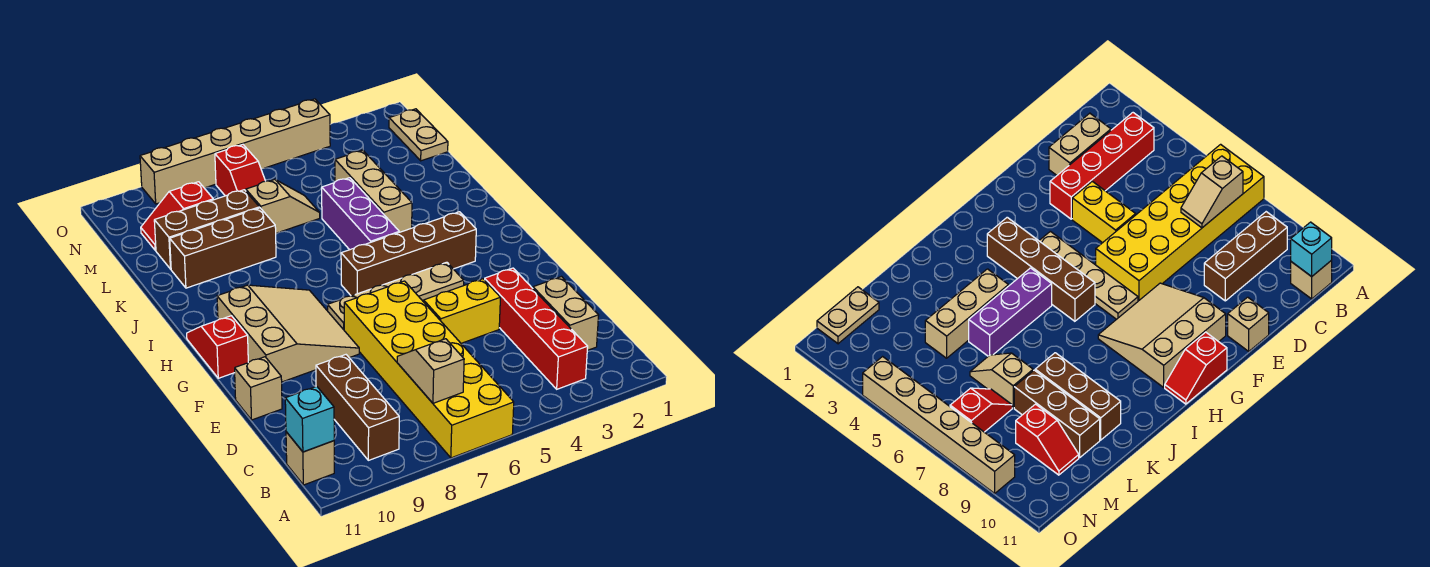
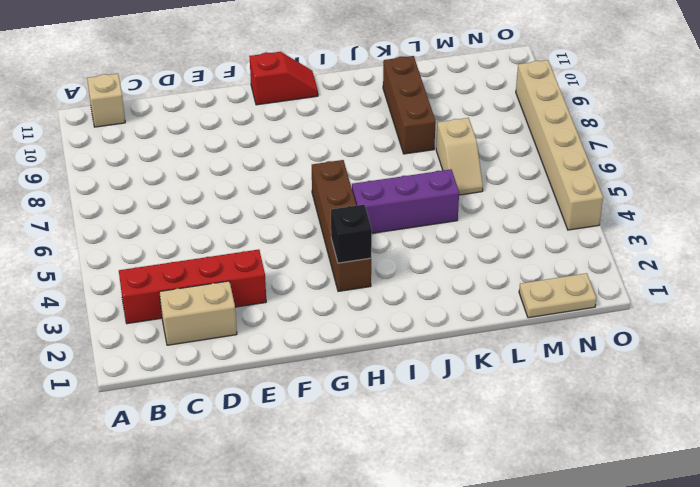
black brick H3 level 2 -> none
none -> yellow brick A6:F7 level 1
none -> brown brick B9:D9 level 1
none -> yellow brick E4:E5 level 1

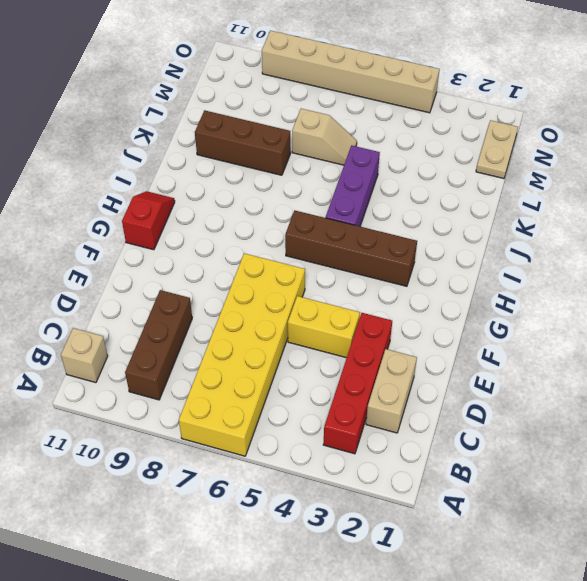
none -> tan brick E11 level 1
none -> tan slope F8:H10 level 1 top 10
none -> tan plate G4:G7 level 1

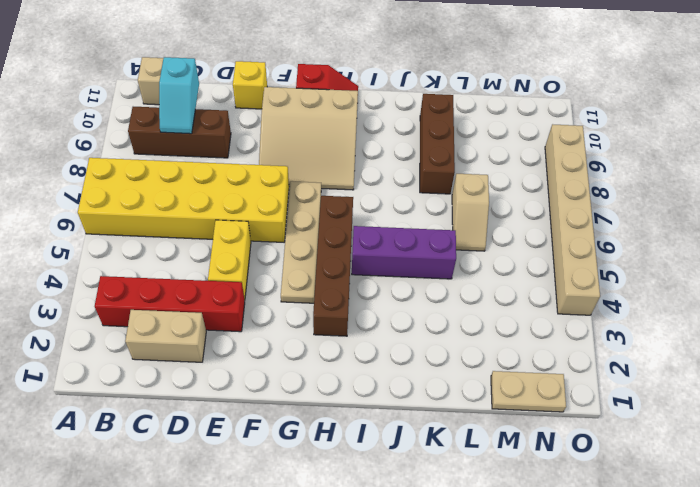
cyan slope C9:C10 level 2 top 10 -> none
yellow brick E11 level 1 -> tan brick E11 level 1
none -> tan brick J4:L4 level 1
none -> brown brick L8:L10 level 1
none -> red slope M7:N7 level 1 top N

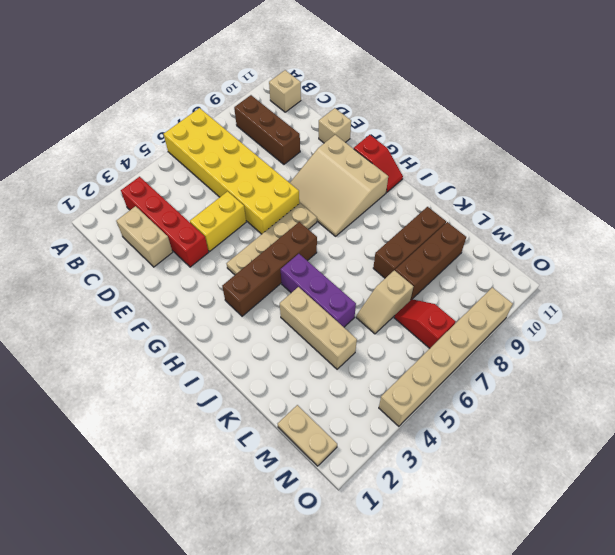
none -> red slope M9:M10 level 1 top 9
none -> tan slope B7:C7 level 2 top B
none -> cyan brick B11 level 2

